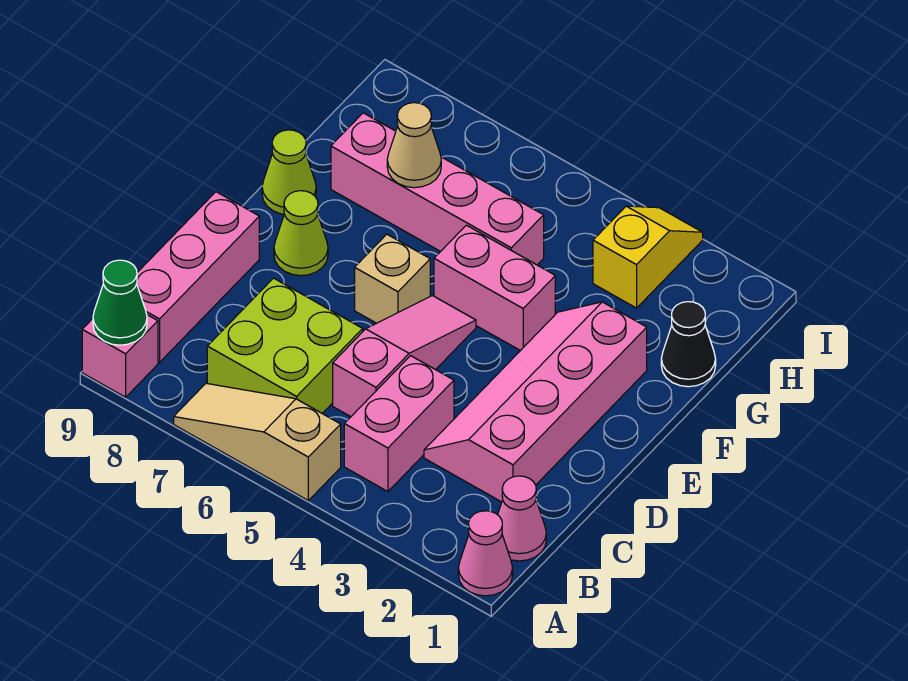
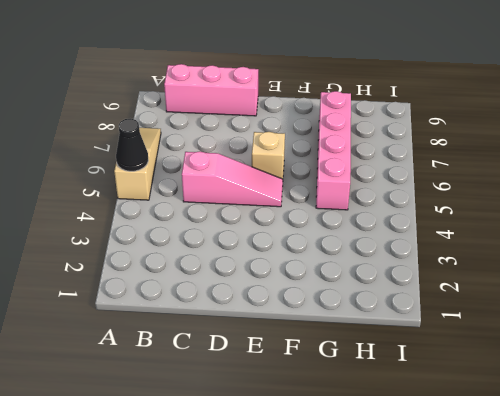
black cone A5 level 2 -> black cone G1 level 1
none -> pink cone A1 level 1
none -> pink brick A9 level 1
none -> pink cone B1 level 1

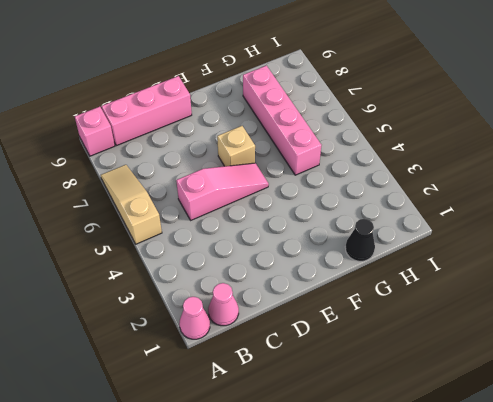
none -> pink brick B4:C4 level 1
none -> lime brick B6:C7 level 1
none -> pink slope C2:F3 level 1 top 2

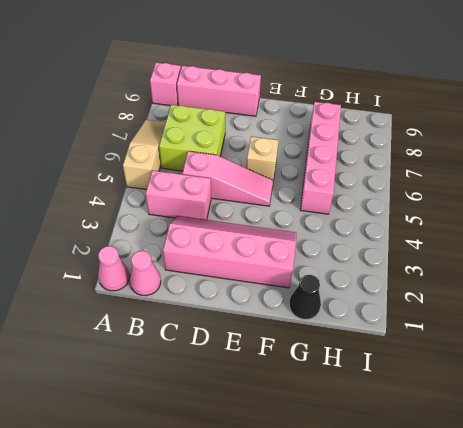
none -> lime cone E8 level 1
none -> pink brick F4:F5 level 1
none -> lime cone F9 level 1

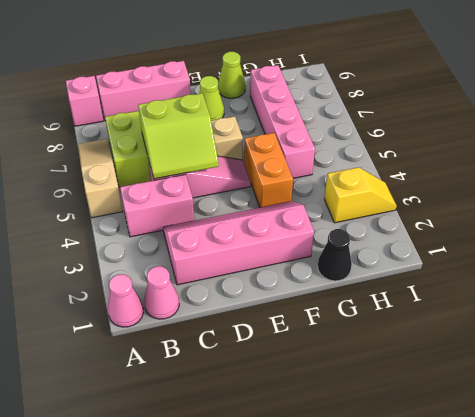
lime slope C5:D6 level 2 top 6 -> none
orange brick F4:F5 level 1 -> pink brick F4:F5 level 1
none -> green cone A9 level 2
none -> tan cone G7 level 2

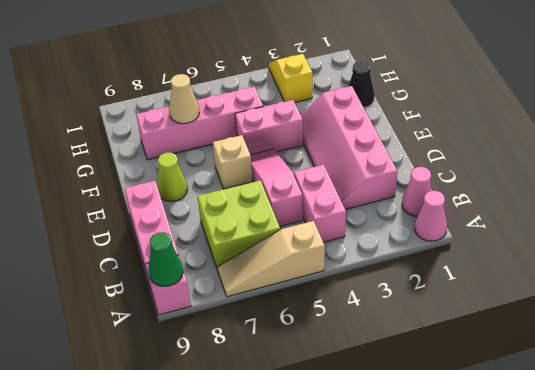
none -> lime cone F9 level 1

